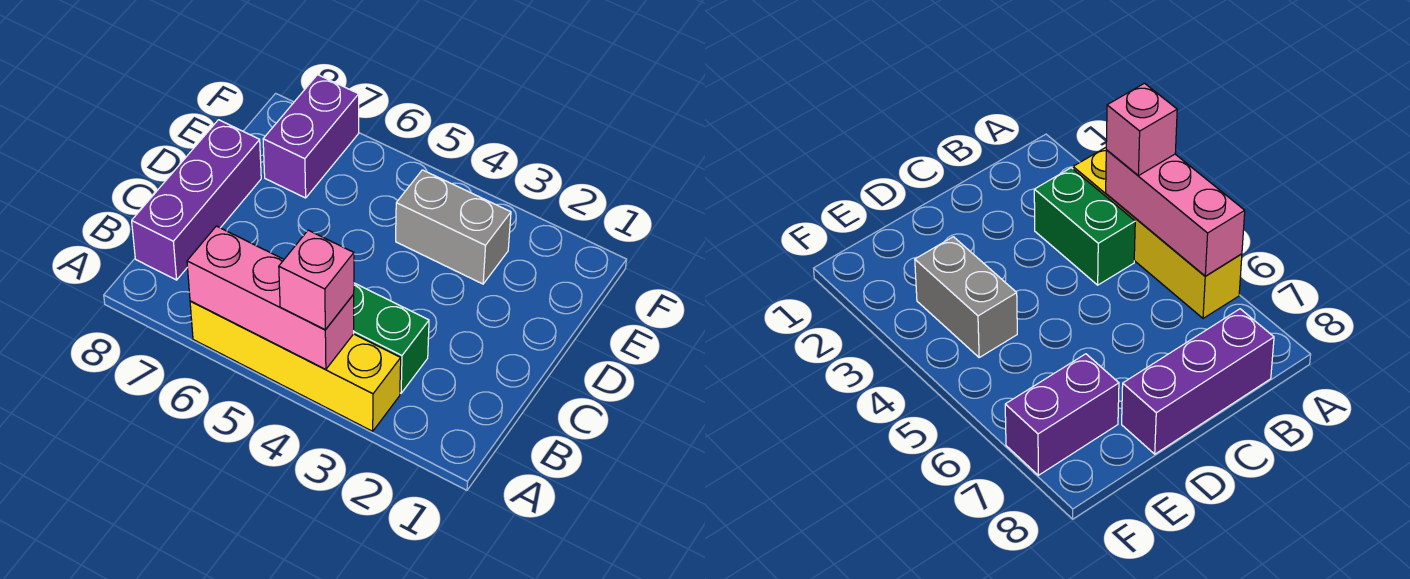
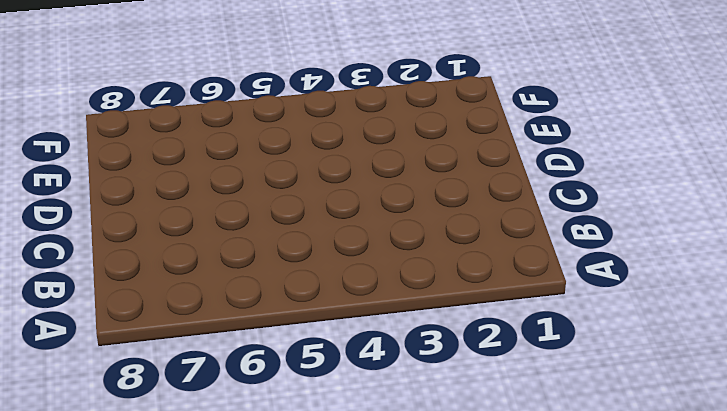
none -> yellow brick A3:A6 level 1
none -> green brick B3:B4 level 1

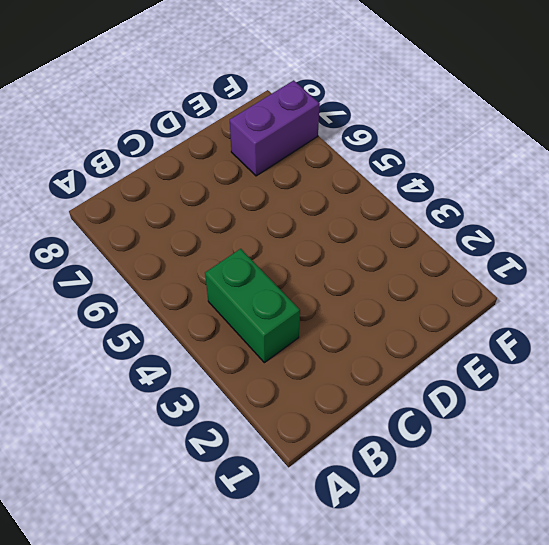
none -> yellow brick A3:A6 level 1
none -> purple brick B8:D8 level 1

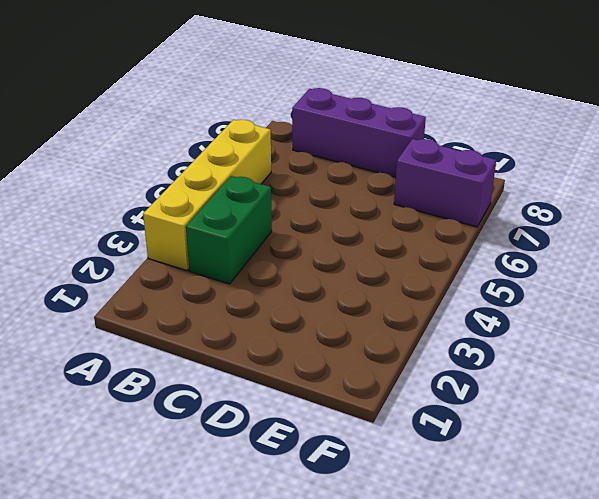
none -> grey brick E3:E4 level 1
none -> pink brick A4:A6 level 2

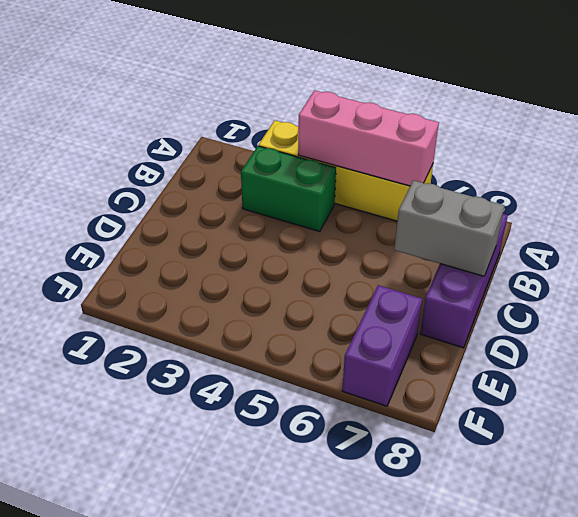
grey brick C7:C8 level 2 -> grey brick E3:E4 level 1
none -> pink brick A4 level 3

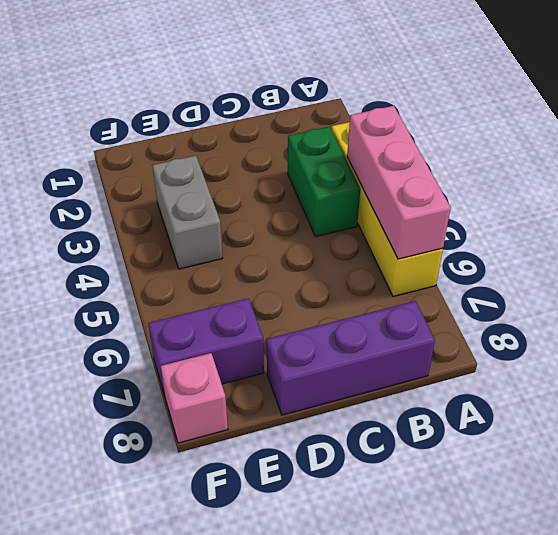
pink brick F8 level 1 -> pink brick A4 level 3

